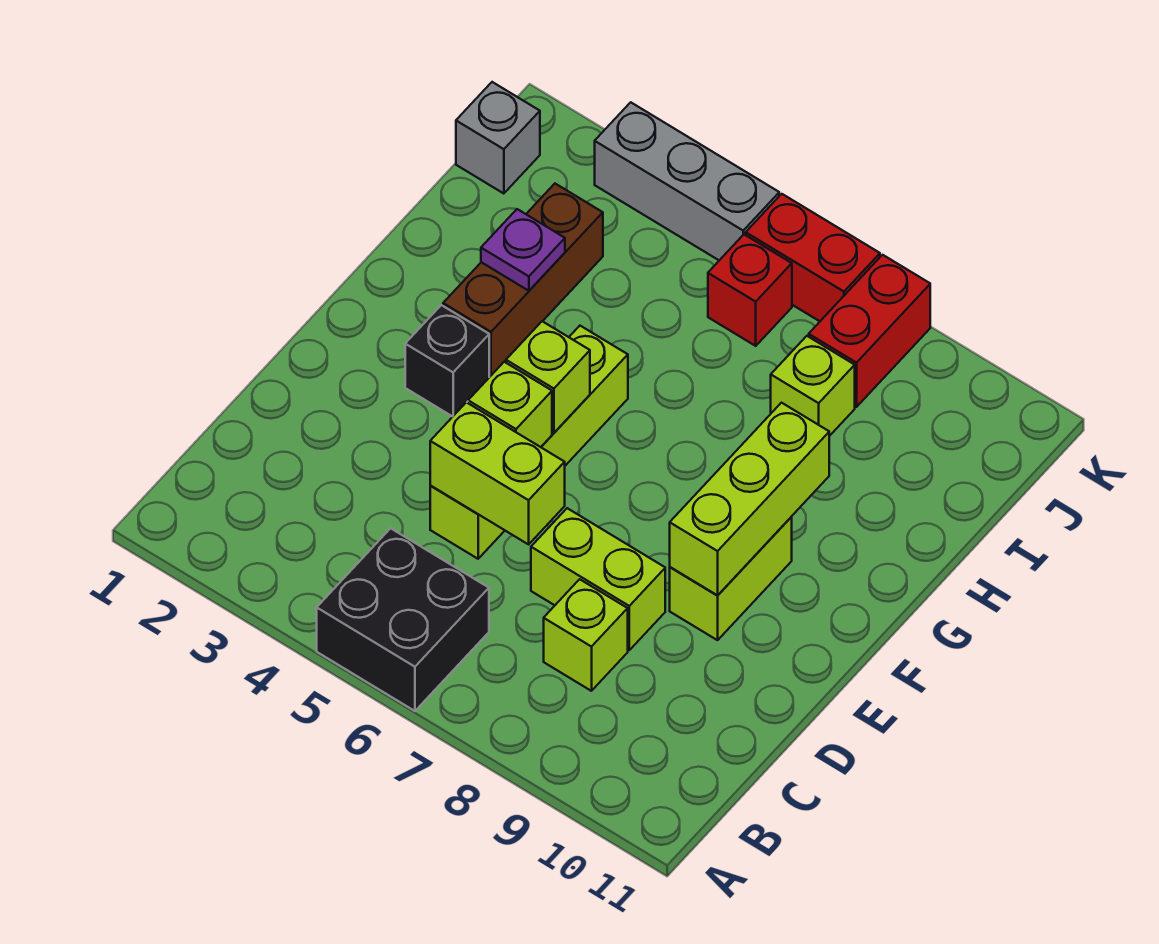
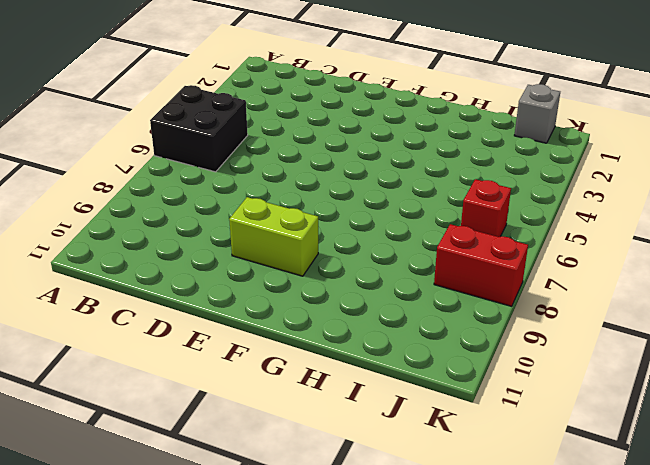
none -> lime brick C8 level 1
none -> lime brick D5:G5 level 1
none -> lime brick D7:D8 level 1

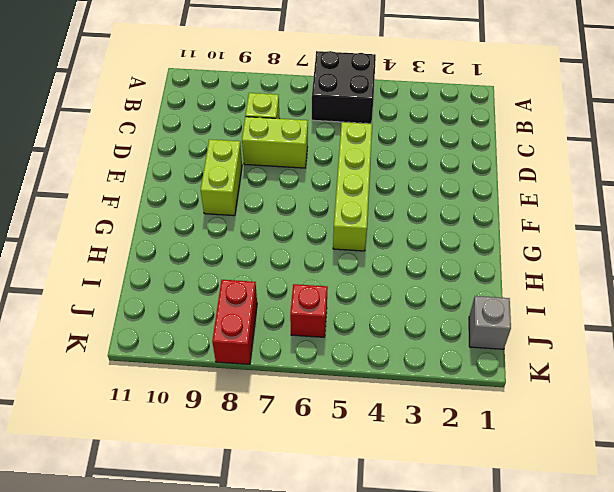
none -> black brick F3 level 1
none -> brown brick G3:I3 level 1
none -> lime brick I8 level 1

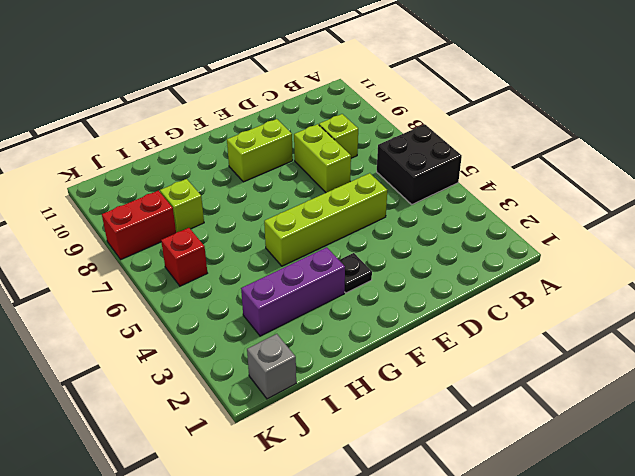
black plate F3 level 1 -> black brick F3 level 1
purple brick G3:I3 level 1 -> brown brick G3:I3 level 1
none -> grey brick K3:K5 level 1
none -> red brick K6:K7 level 1
none -> lime brick D5:D6 level 2

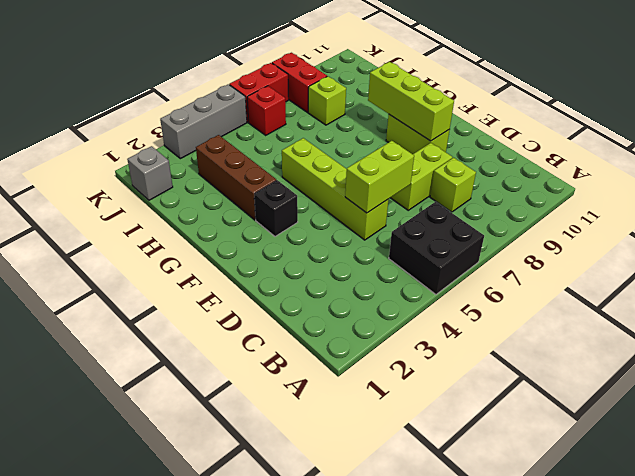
none -> lime brick E5 level 2
none -> lime brick F5 level 2
none -> purple plate H3 level 2

